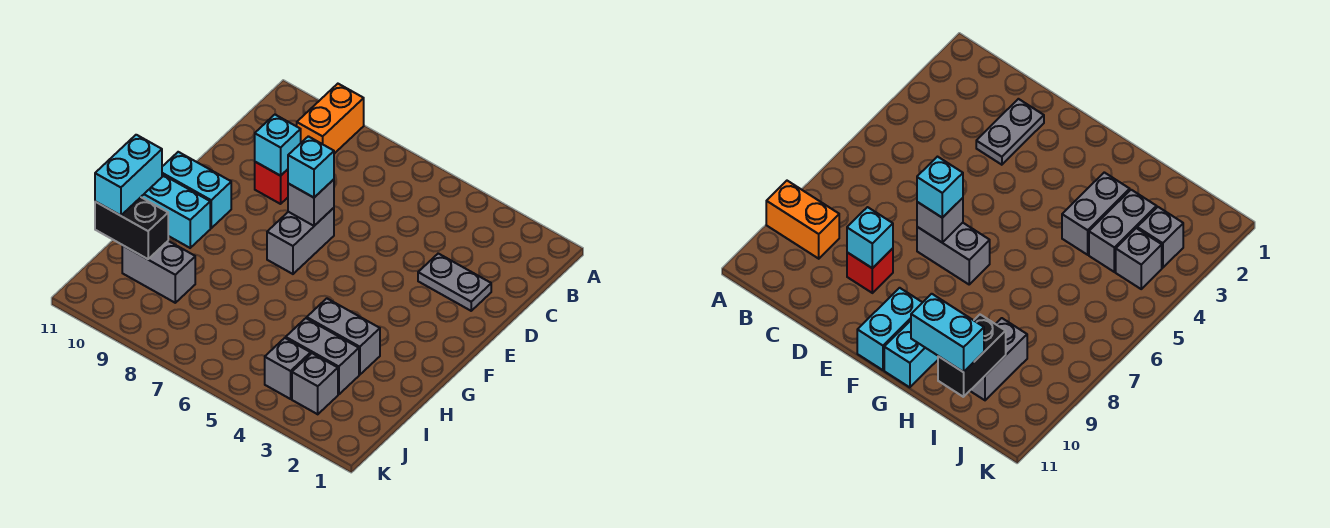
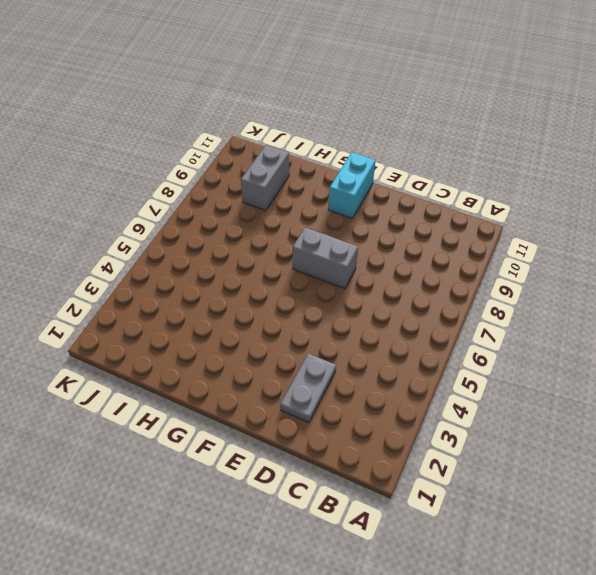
none -> orange brick A9:B9 level 1
none -> red brick D9 level 1
none -> cyan brick G10:G11 level 1

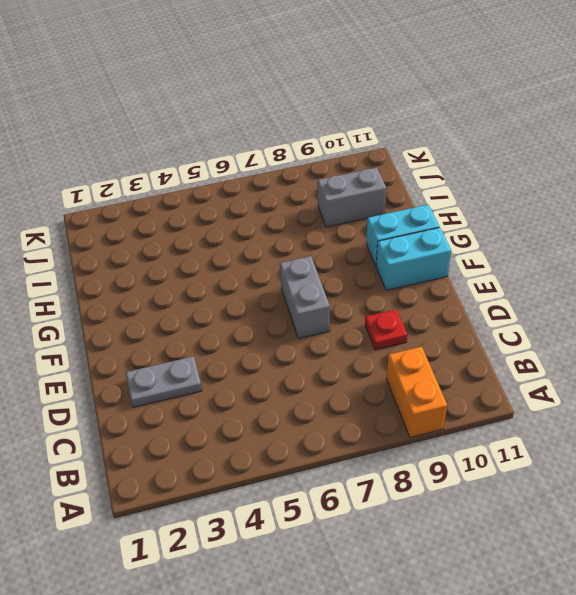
red plate D9 level 1 -> red brick D9 level 1
none -> grey brick H3:H4 level 1
none -> grey brick I3:I4 level 1
none -> grey brick J3 level 1

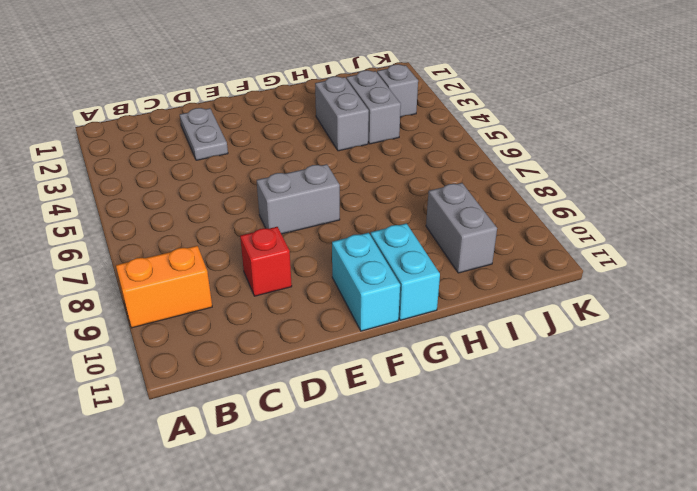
none -> grey brick J4 level 1
none -> cyan brick D9 level 2
none -> grey brick E7 level 2

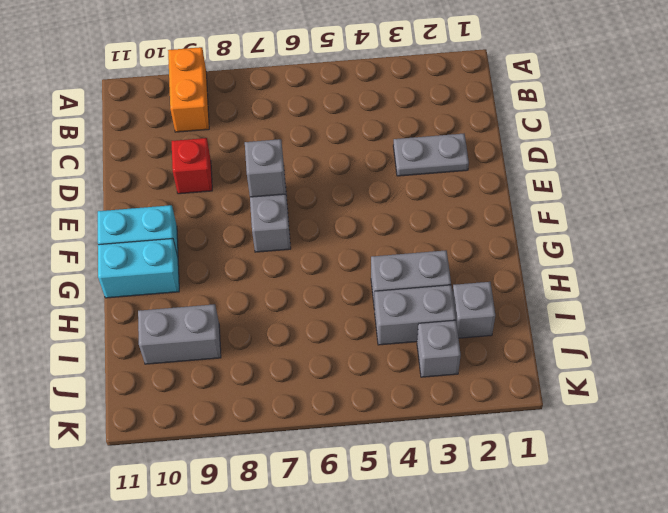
grey brick I2 level 1 -> grey brick J4 level 1
none -> cyan brick D9 level 2
none -> black brick I10:I11 level 2
none -> cyan brick E7 level 3

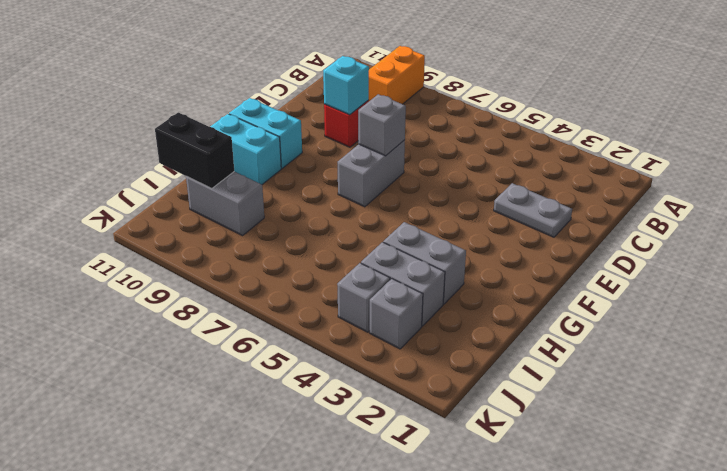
none -> cyan brick E7 level 3
none -> cyan brick H11:I11 level 3

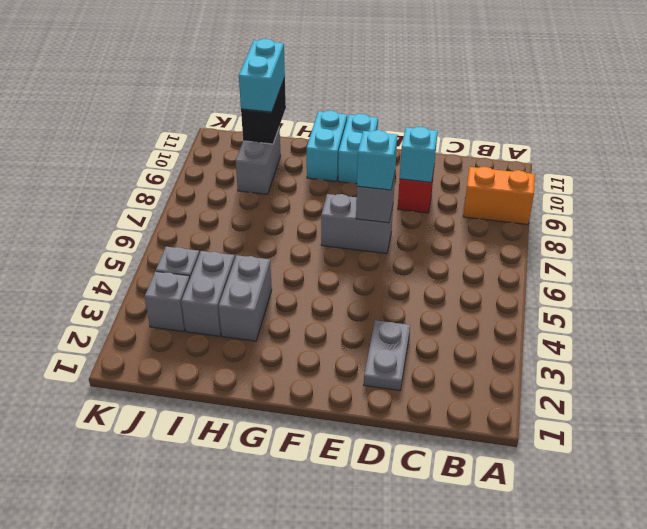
cyan brick I10:I11 level 3 -> cyan brick H11:I11 level 3

